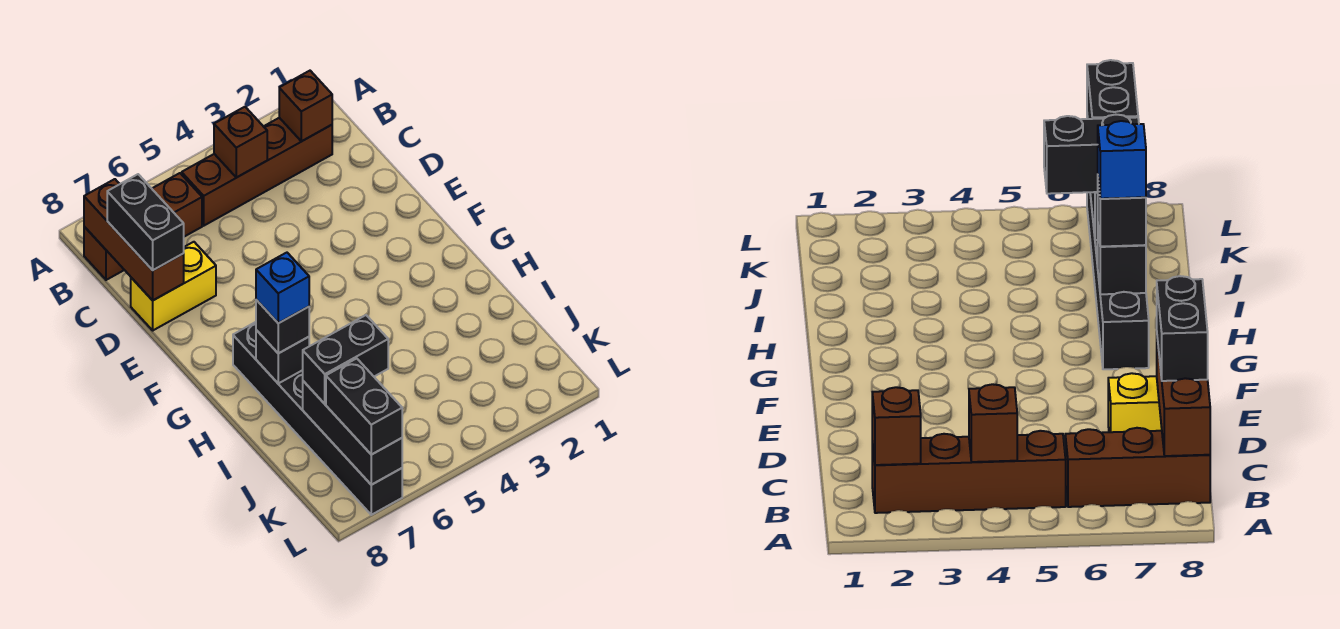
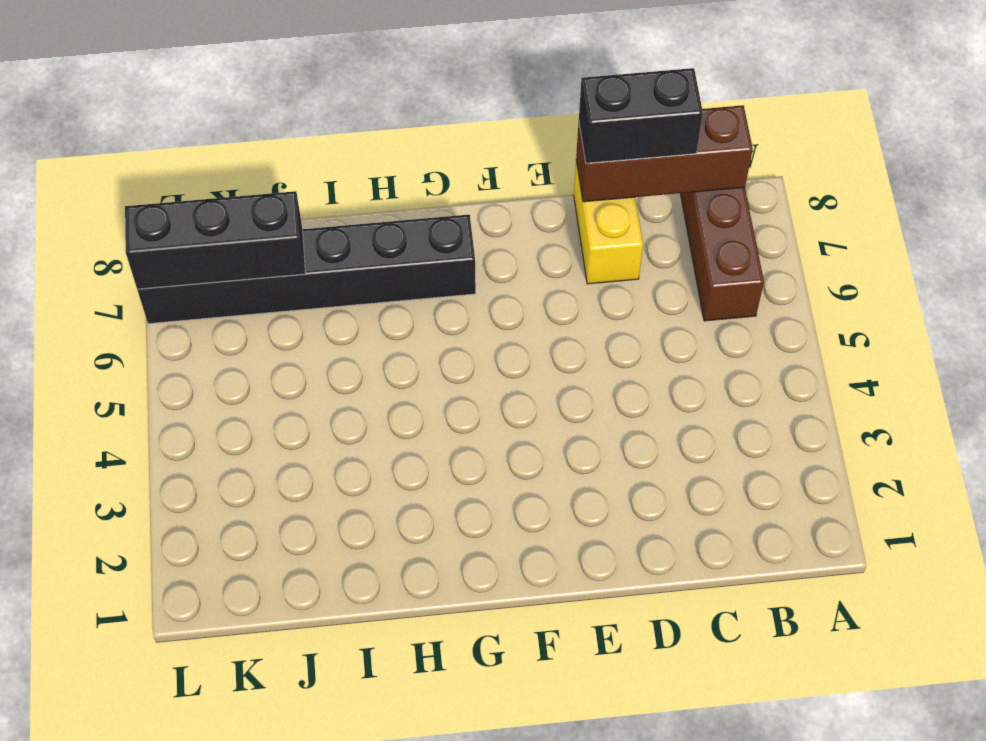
none -> brown brick B2:B5 level 1
none -> brown brick B2 level 2
none -> brown brick B4 level 2

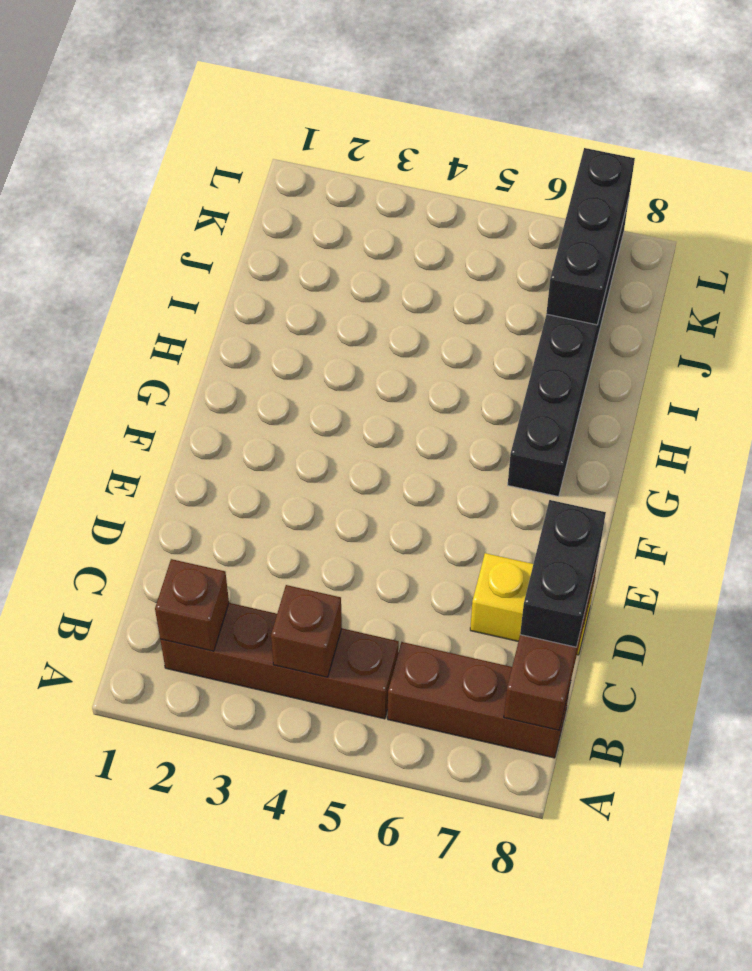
none -> black brick H7 level 2
none -> black brick H7 level 3
none -> black brick J6:J7 level 3

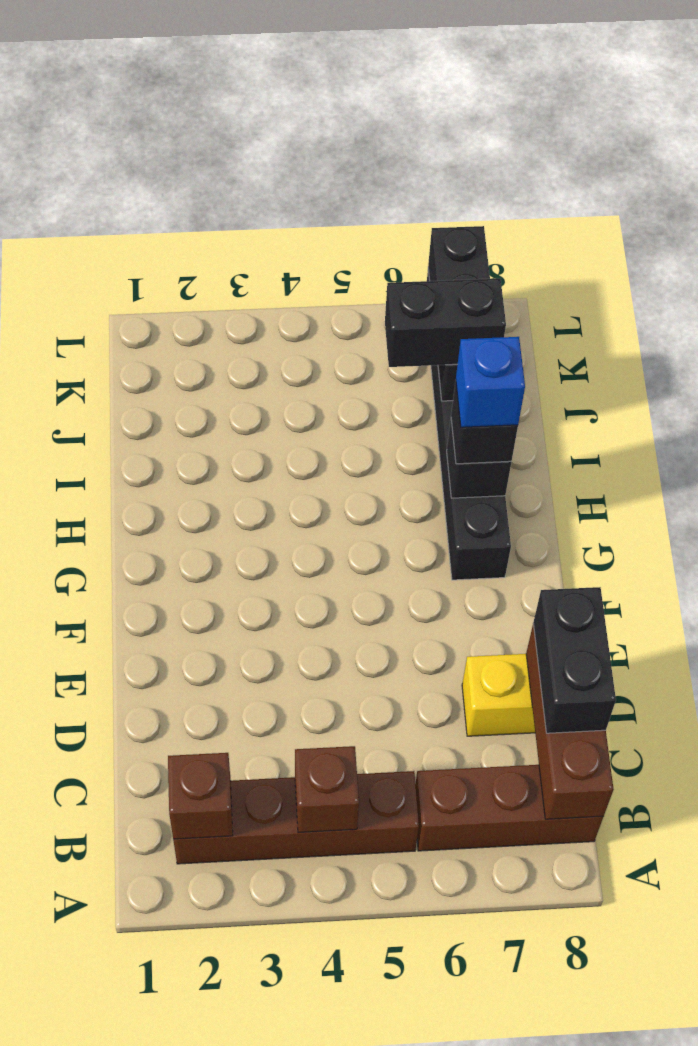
none -> black brick K7:L7 level 3

